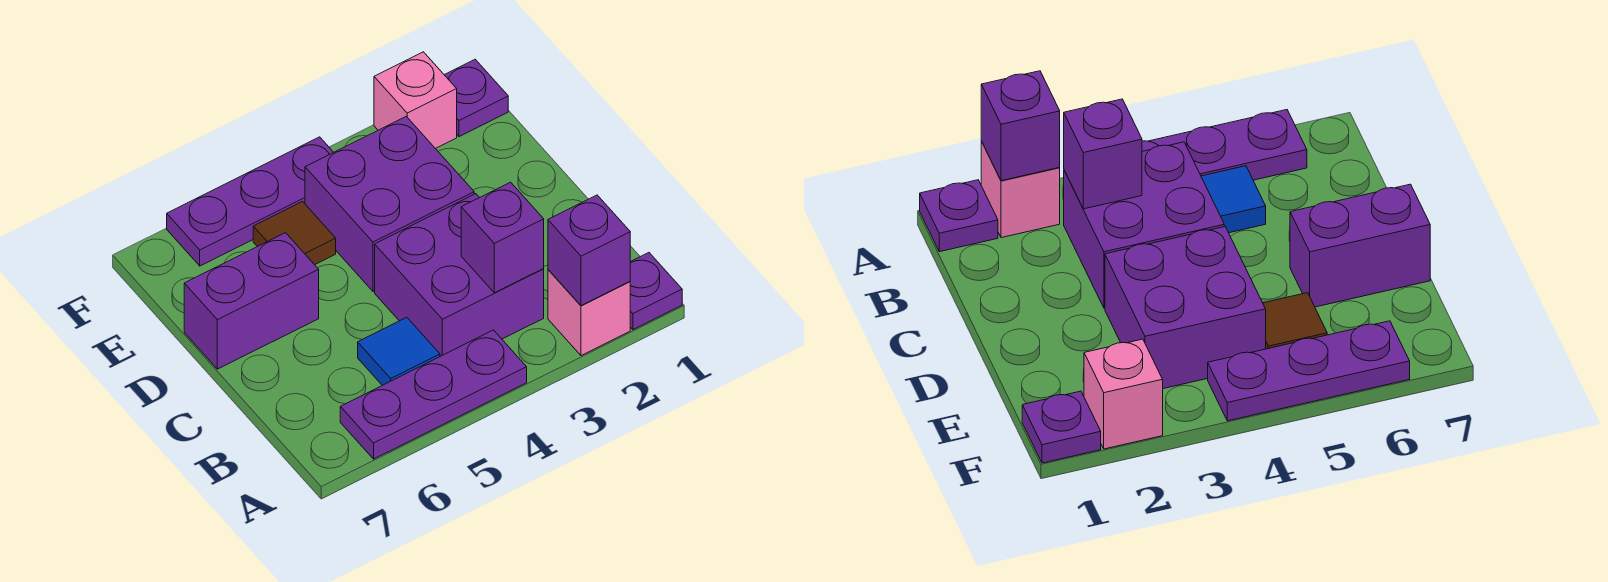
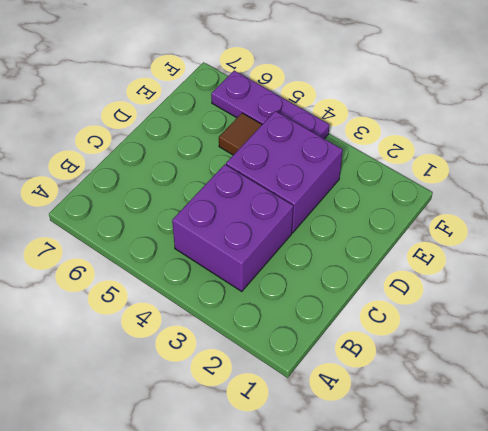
none -> purple plate A1 level 1
none -> pink brick A2 level 1
none -> purple plate A4:A6 level 1

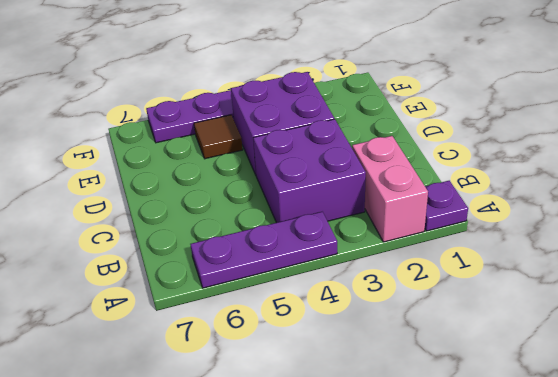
pink brick A2:B2 level 1 -> pink brick A2 level 1
none -> blue tile B5 level 1
none -> purple brick D6:D7 level 1
none -> purple plate F1 level 1

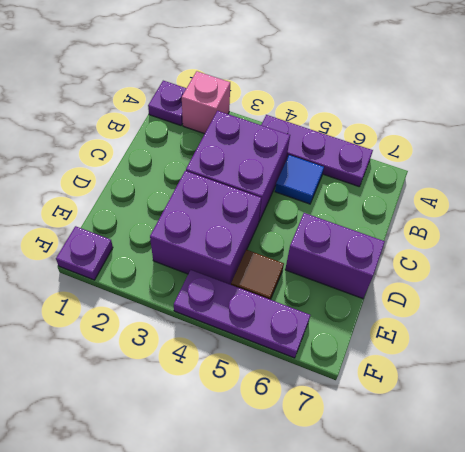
none -> pink brick F2 level 1
none -> purple brick A2 level 2
none -> purple brick B3 level 2

